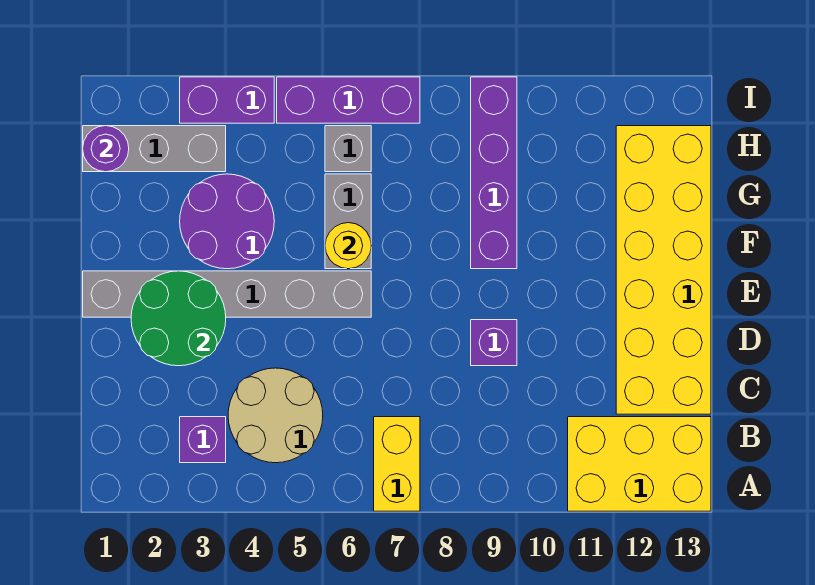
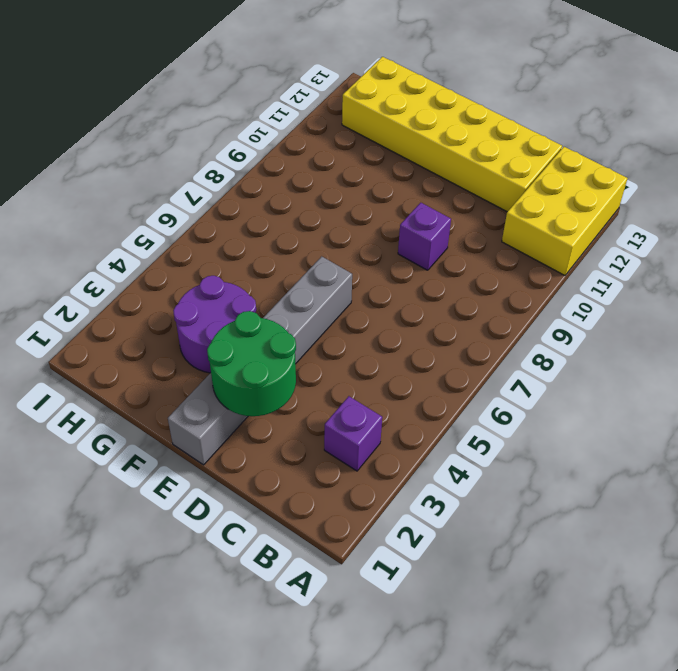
none -> yellow brick A7:B7 level 1
none -> tan round brick B4:C5 level 1
none -> grey brick F6:G6 level 1

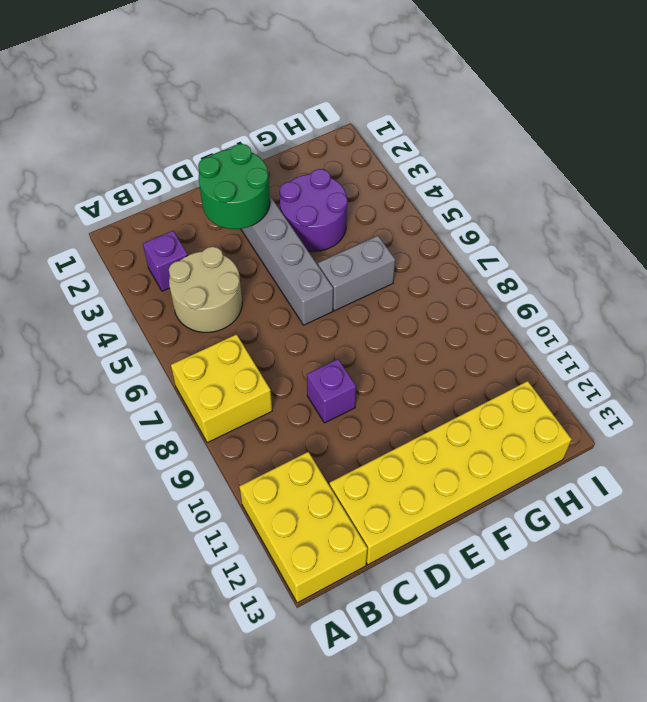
yellow brick A7:B8 level 1 -> yellow brick A7:B7 level 1
none -> purple brick F9:I9 level 1
none -> grey brick H1:H3 level 1
none -> grey brick H6 level 1

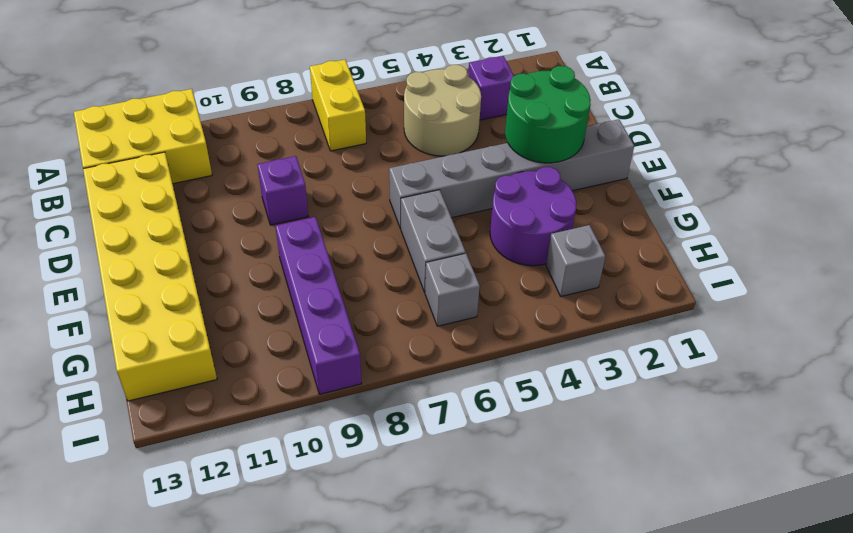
grey brick H3 level 1 -> grey brick H1:H3 level 1
none -> purple brick I3:I4 level 1
none -> purple brick I5:I7 level 1
none -> yellow round brick F6 level 2

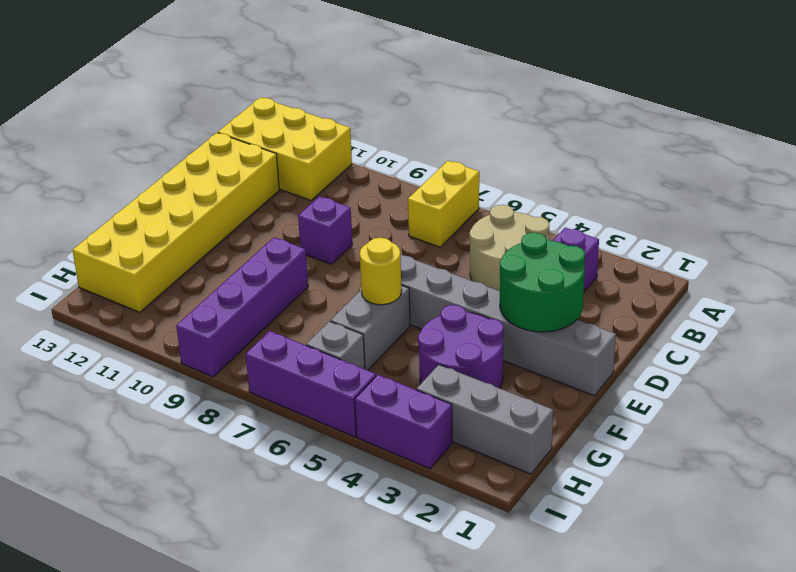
none -> purple round brick H1 level 2

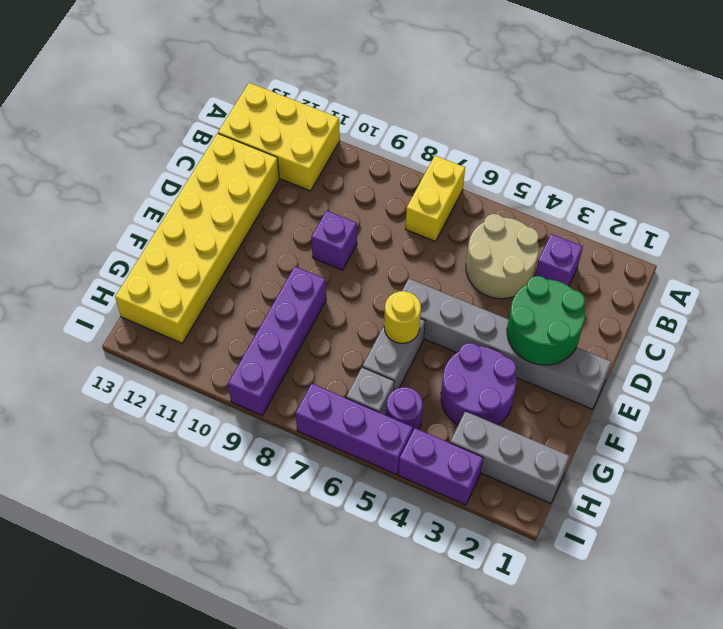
purple round brick H5 level 1 -> purple round brick H1 level 2

